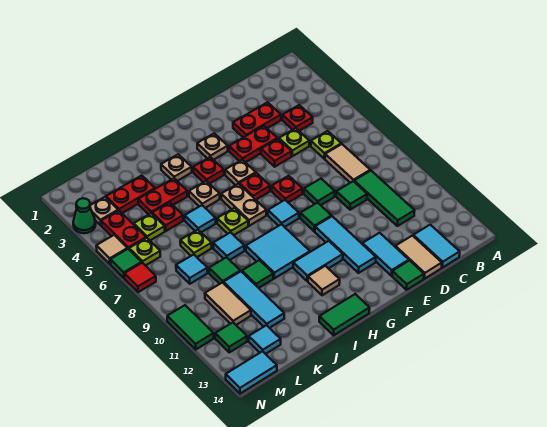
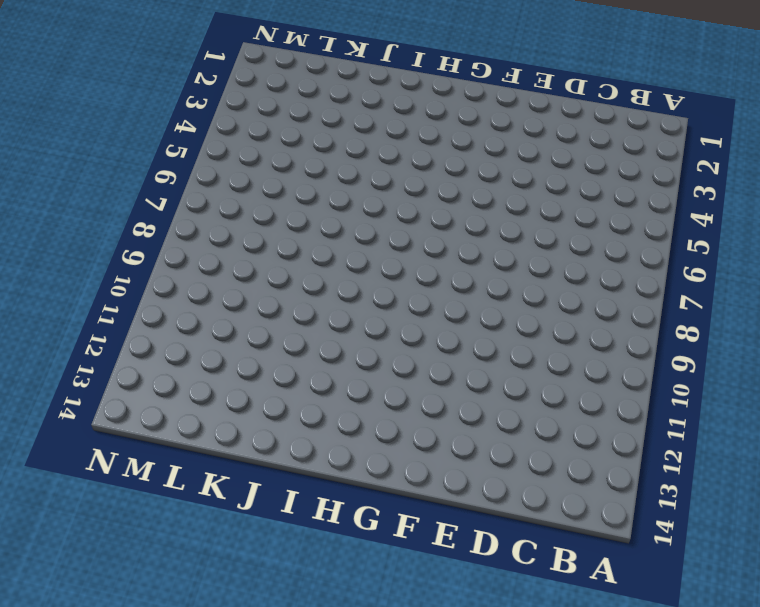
none -> red plate C4 level 1
none -> lime plate C6 level 1
none -> tan tile C7:C8 level 1
none -> green tile C9:C11 level 1

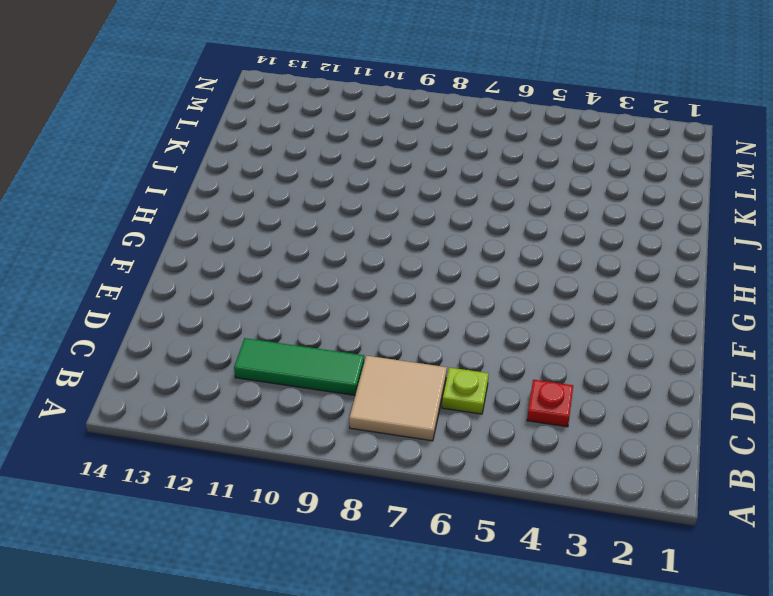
tan tile B7:C8 level 1 -> tan tile C7:C8 level 1
none -> cyan tile C13:C14 level 1
none -> red plate D3:E3 level 1
none -> lime plate D5 level 1
none -> green tile D9 level 1

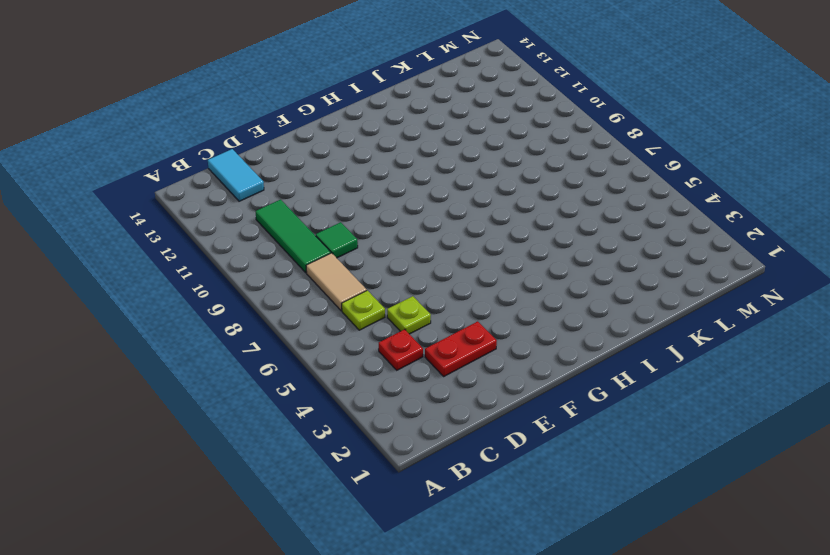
none -> tan tile D13:D14 level 1
none -> red plate E4:F4 level 1
none -> red plate E5 level 1
none -> green tile E8 level 1

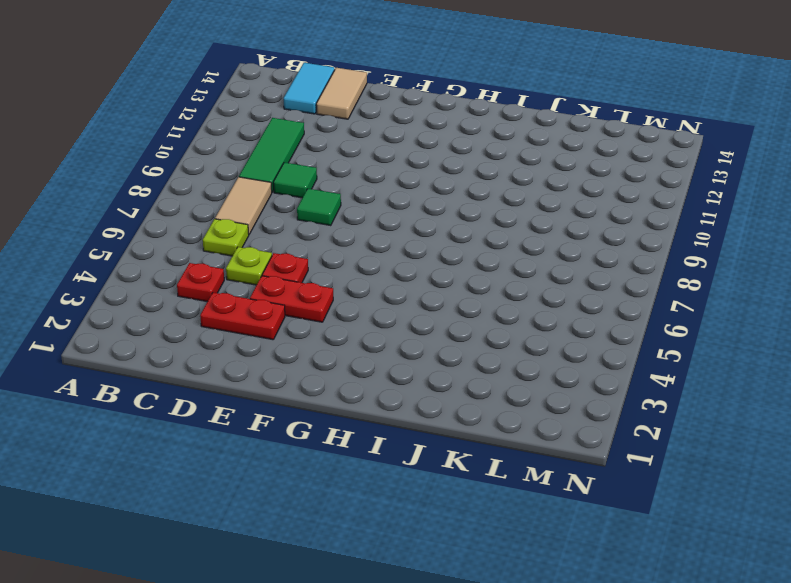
none -> cyan tile E12:E13 level 1
none -> green tile E14 level 1
none -> red plate F7 level 1
none -> green tile F9 level 1

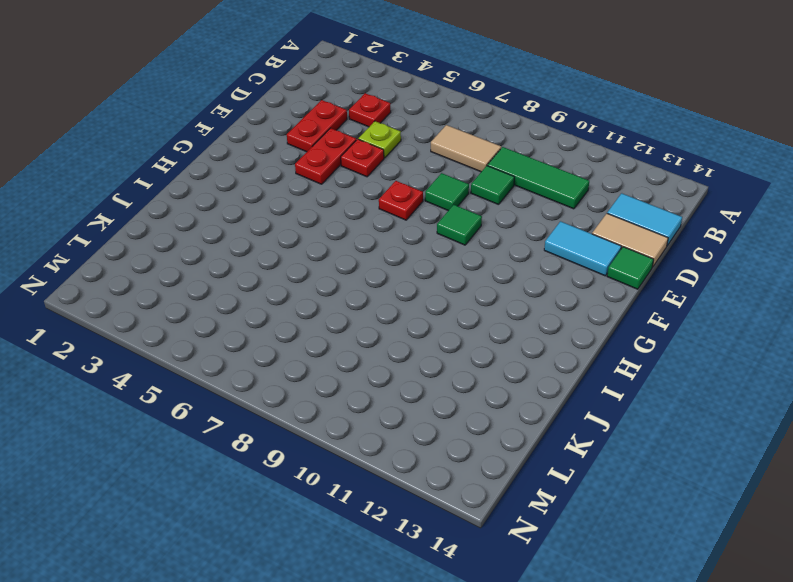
none -> lime plate C6 level 1
none -> cyan tile F10:F12 level 1
none -> tan plate G3 level 1
none -> tan plate G5 level 1

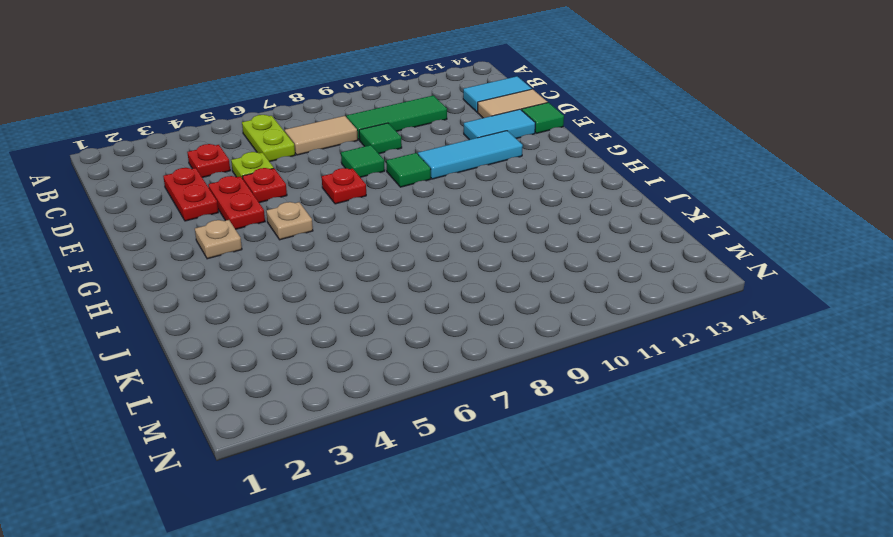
lime plate B6:C6 level 1 -> lime plate C6 level 1
none -> red plate G6 level 1
none -> cyan tile G8 level 1
none -> cyan tile G11:H11 level 1
none -> red plate H4 level 1

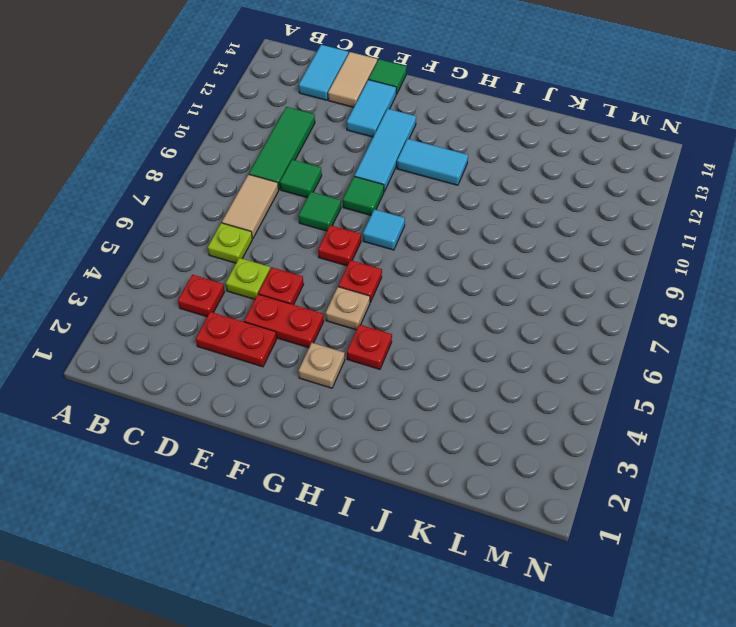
none -> tan plate H6:H7 level 1
none -> cyan tile H9:I10 level 1
none -> tan tile H12 level 1
none -> green tile H14:I14 level 1

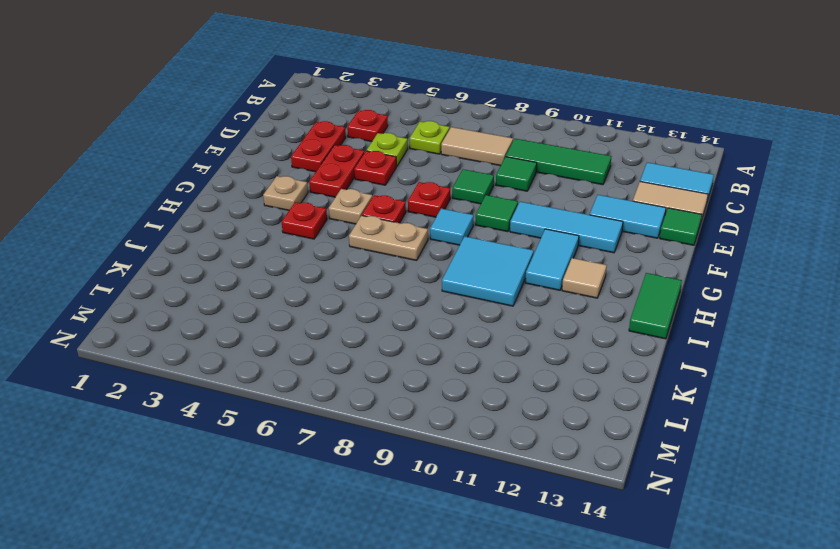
none -> tan plate I3 level 1
none -> tan plate I5 level 1
none -> lime plate I7 level 1
none -> red plate J4:K4 level 1

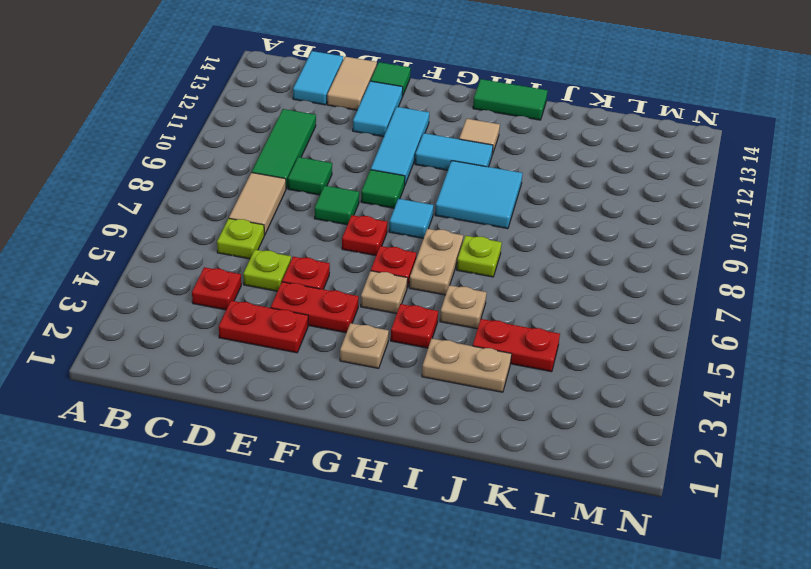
tan plate I3:J3 level 1 -> tan plate I3 level 1
none -> cyan tile J6 level 1
none -> cyan tile J8 level 1
none -> green tile J10 level 1
none -> red plate K3:L3 level 1

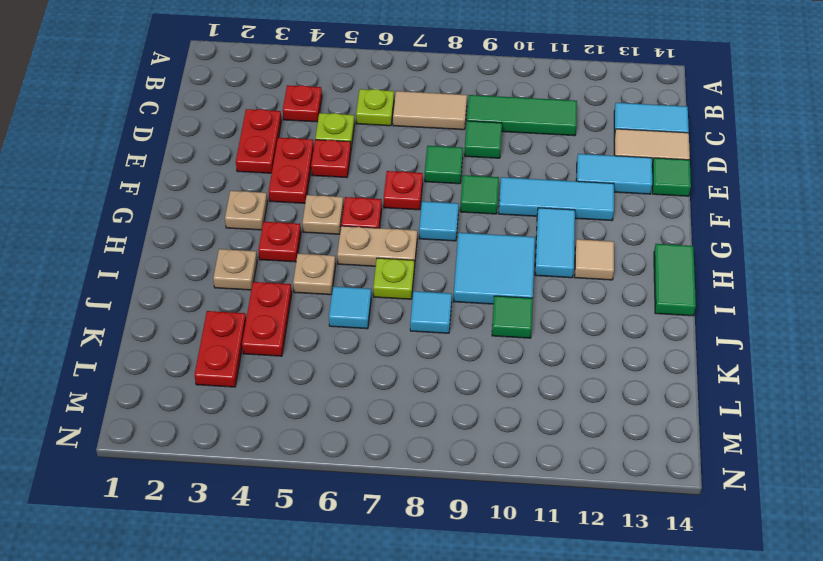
none -> red plate K5 level 1
none -> lime plate K7 level 1
none -> green tile K9 level 1
none -> cyan tile K10:K12 level 1

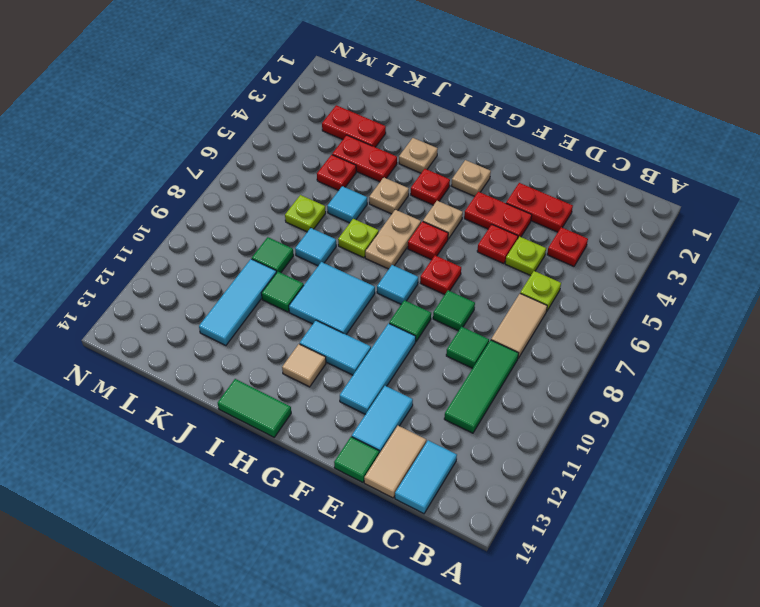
none -> lime plate L5 level 1
none -> cyan tile L8 level 1
none -> tan tile L10:L11 level 1
none -> cyan tile L13 level 1

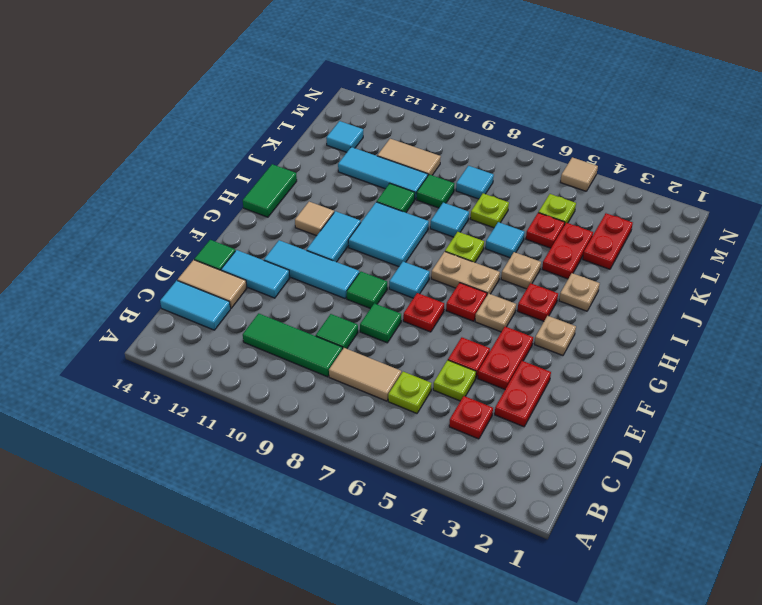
none -> tan plate M3 level 1
none -> red plate M4:M5 level 1
none -> lime plate M6 level 1
none -> green tile M12 level 1

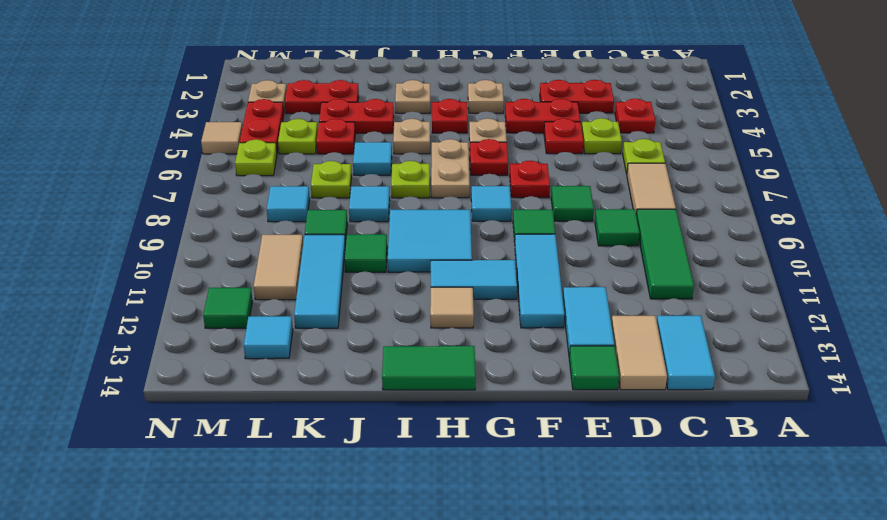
none -> cyan tile M14:N14 level 1
none -> green cone N3 level 1
none -> green tile N6 level 1
none -> red tile N7 level 1

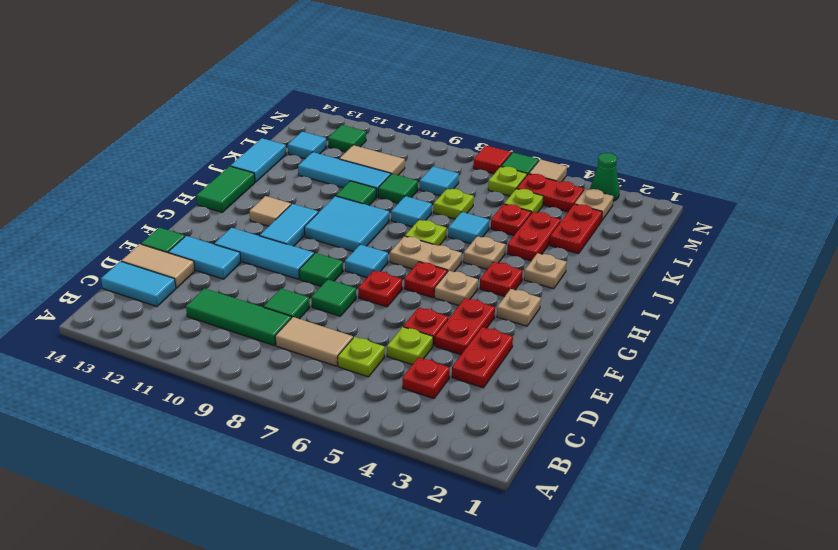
cyan tile J14:K14 level 1 -> cyan tile M14:N14 level 1
none -> green tile N10:N11 level 1

